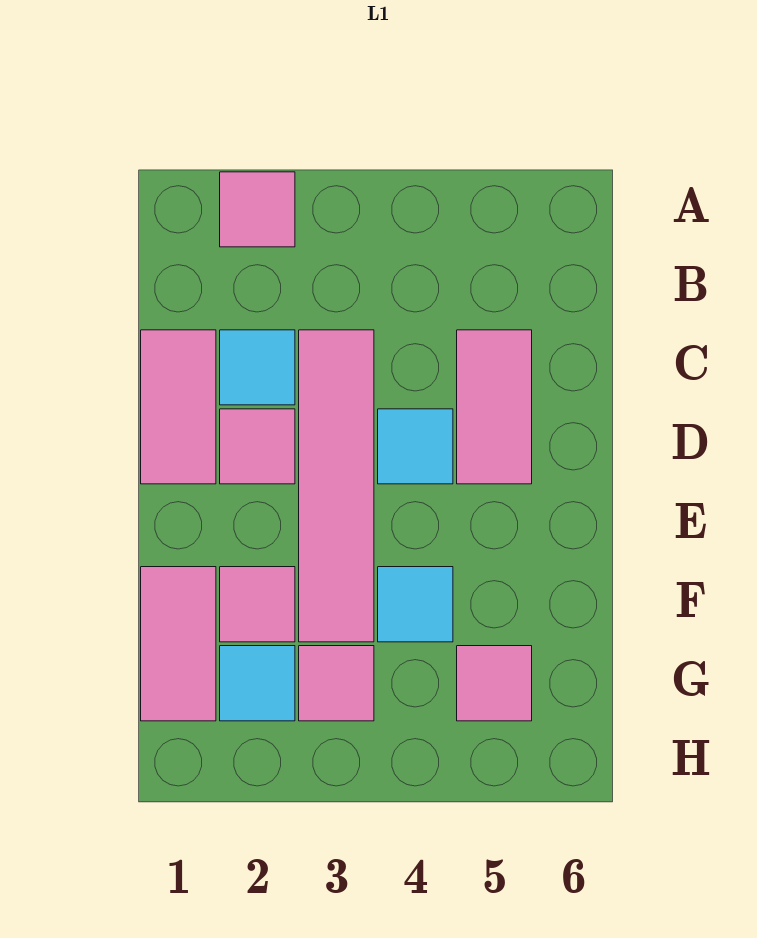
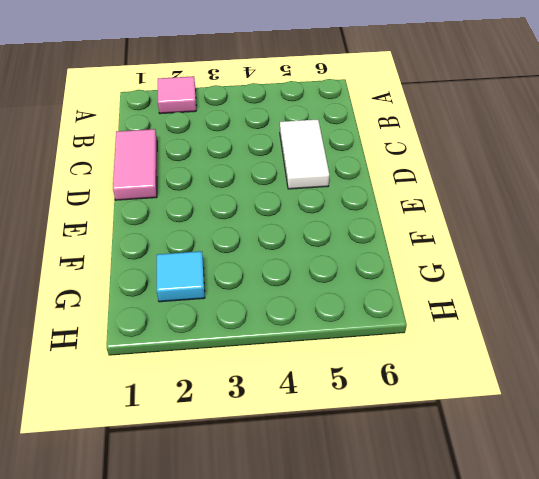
white tile C5:D5 level 1 -> pink tile C5:D5 level 1
none -> cyan tile C2 level 1
none -> pink tile C3:F3 level 1
none -> pink tile D2 level 1

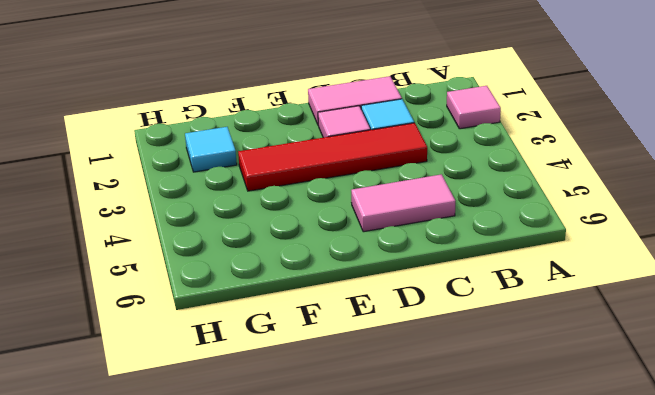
red tile C3:F3 level 1 -> pink tile C3:F3 level 1
none -> cyan tile D4 level 1
none -> pink tile F1:G1 level 1
none -> pink tile F2 level 1

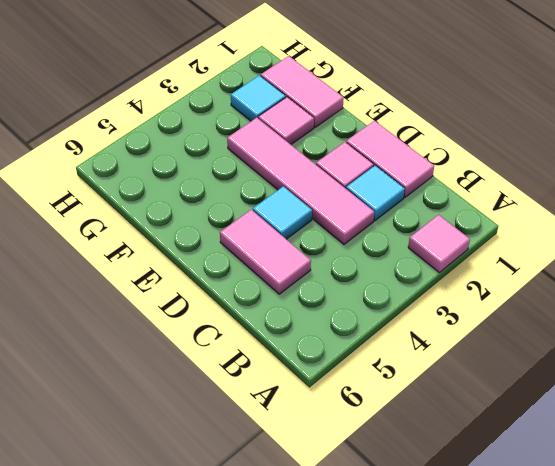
none -> cyan tile F4 level 1
none -> pink tile G3 level 1
none -> pink tile G5 level 1

